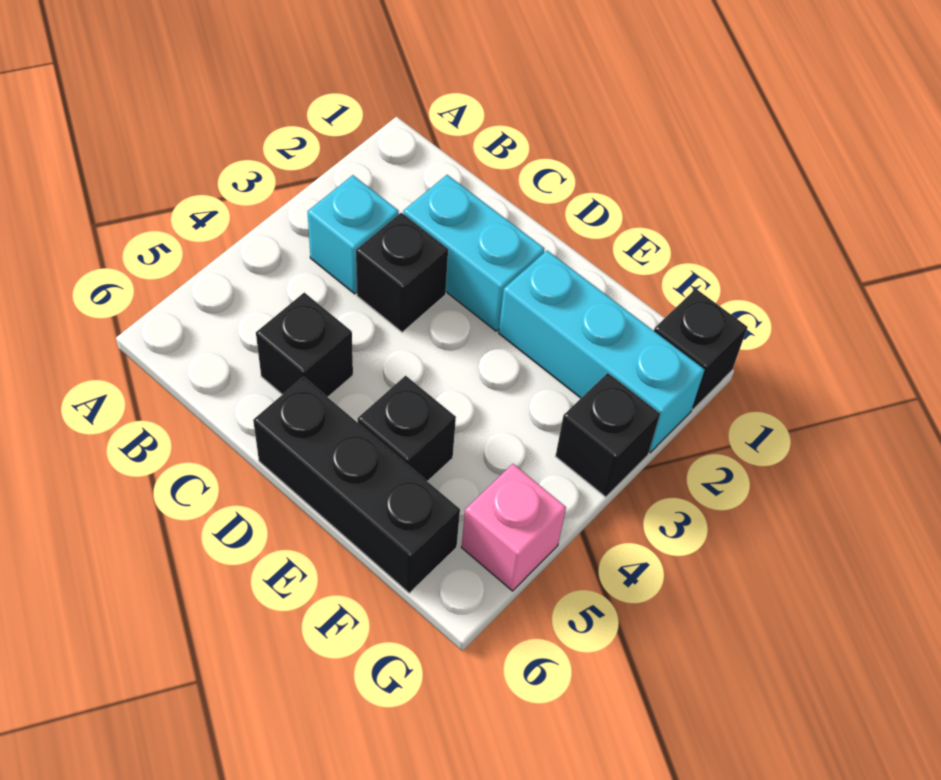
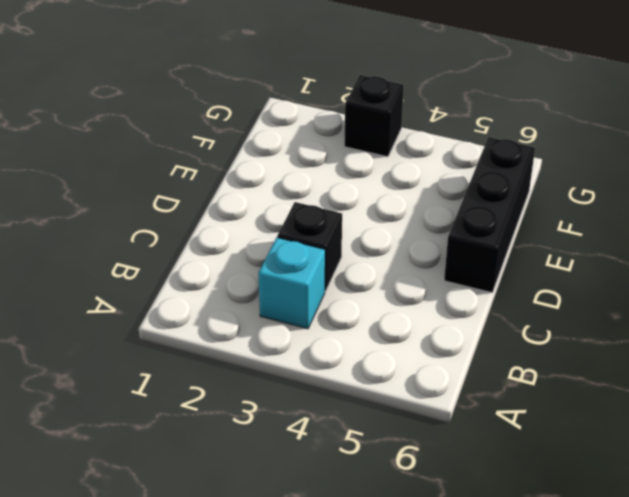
none -> cyan brick C2:D2 level 1
none -> black brick C5 level 1

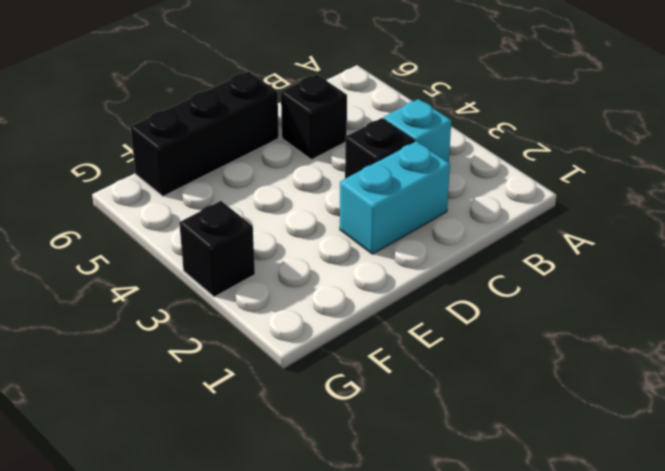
none -> cyan brick E2:G2 level 1
none -> black brick E5 level 1

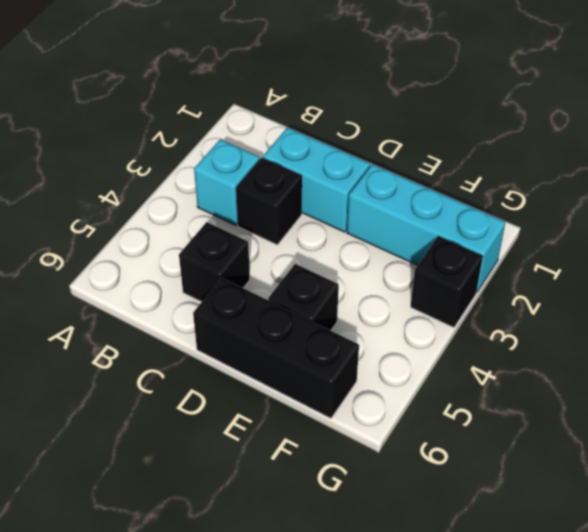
none -> black brick G1 level 1
none -> pink brick G5 level 1

